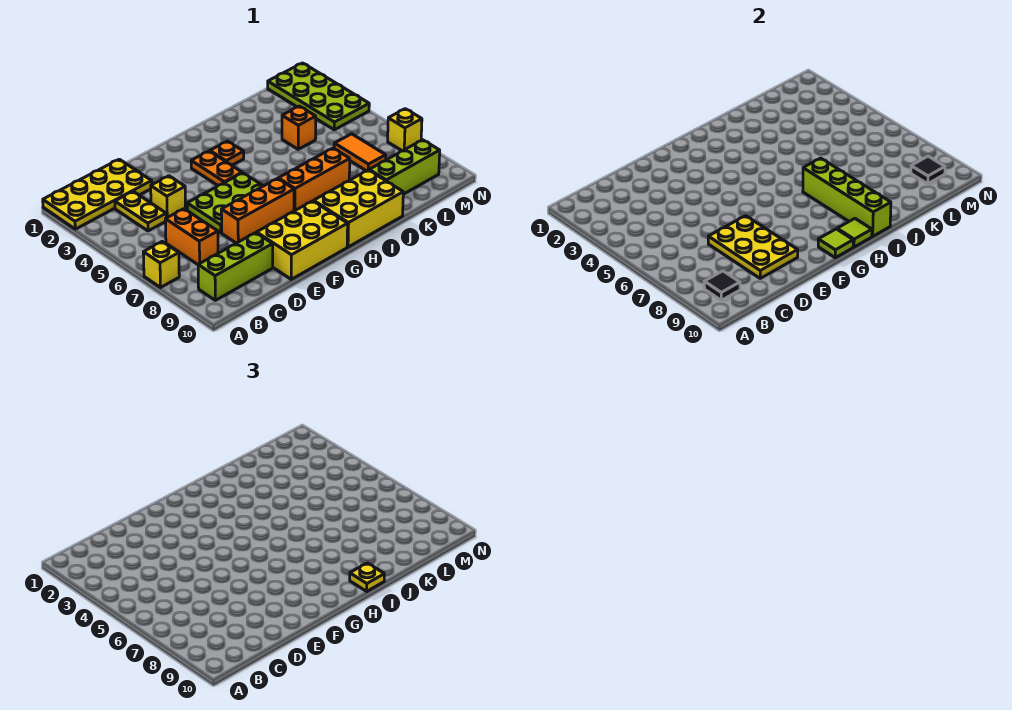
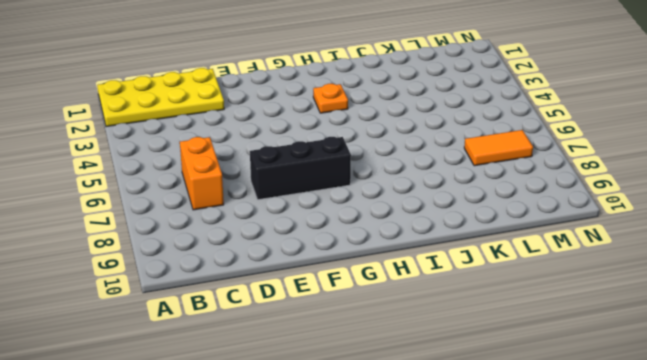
black brick E7:G7 level 1 -> orange brick E7:G7 level 1
orange tile L7:M7 level 1 -> orange tile L6:L7 level 1
none -> yellow brick A7 level 1
none -> lime brick B9:D9 level 1
none -> yellow plate C3:C4 level 1

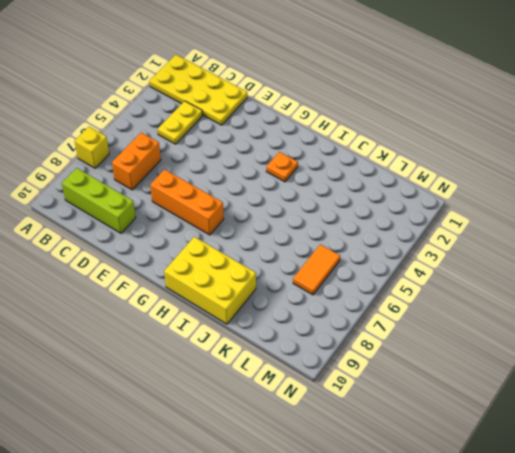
none -> yellow brick D4 level 1
none -> lime plate E5:G6 level 1
none -> yellow brick E9:G10 level 1

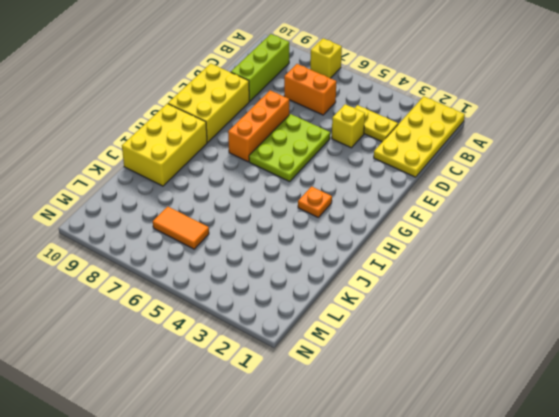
none -> orange plate G3:G4 level 1
none -> orange brick H7:J7 level 1
none -> orange brick K4 level 1

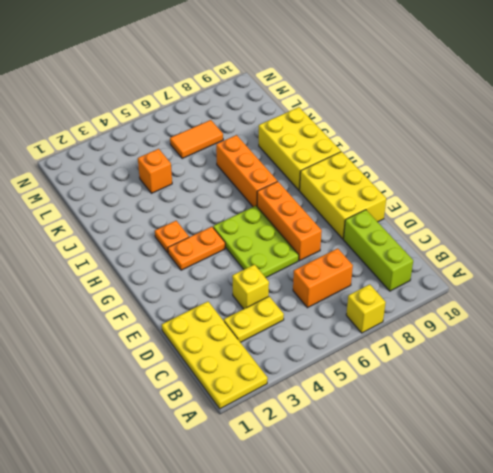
none -> lime brick K9:M9 level 1
none -> lime plate M1:N4 level 1
none -> yellow brick N7 level 1

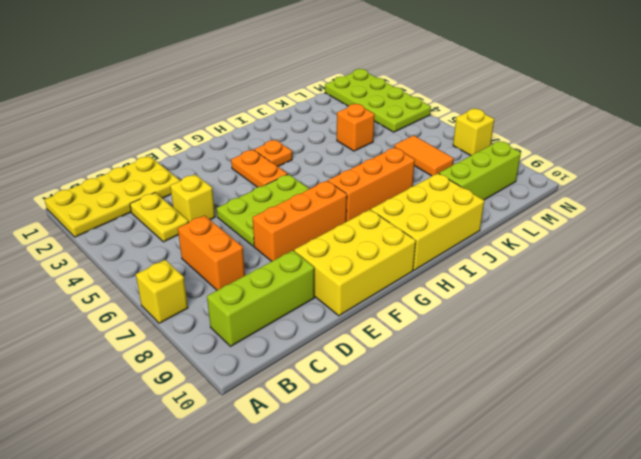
none -> black tile B9 level 2
none -> yellow plate D7:E9 level 2
none -> lime tile G10 level 2

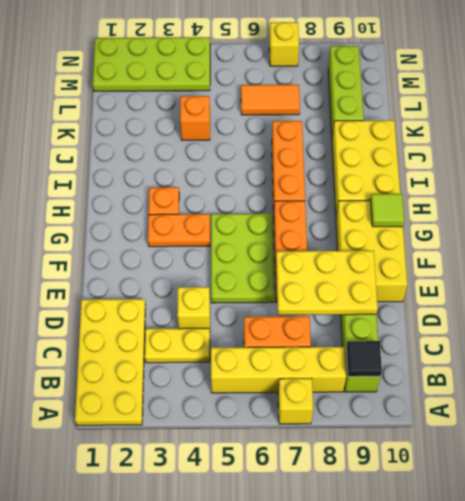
yellow brick B5:B8 level 1 -> none
none -> lime tile H10 level 2
none -> lime brick I7:I10 level 2
none -> black tile M9 level 2

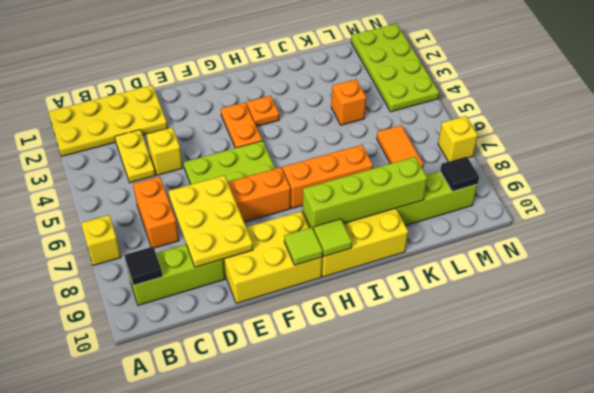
lime brick H9:K9 level 2 -> lime brick I7:I10 level 2
none -> yellow plate I10 level 3

